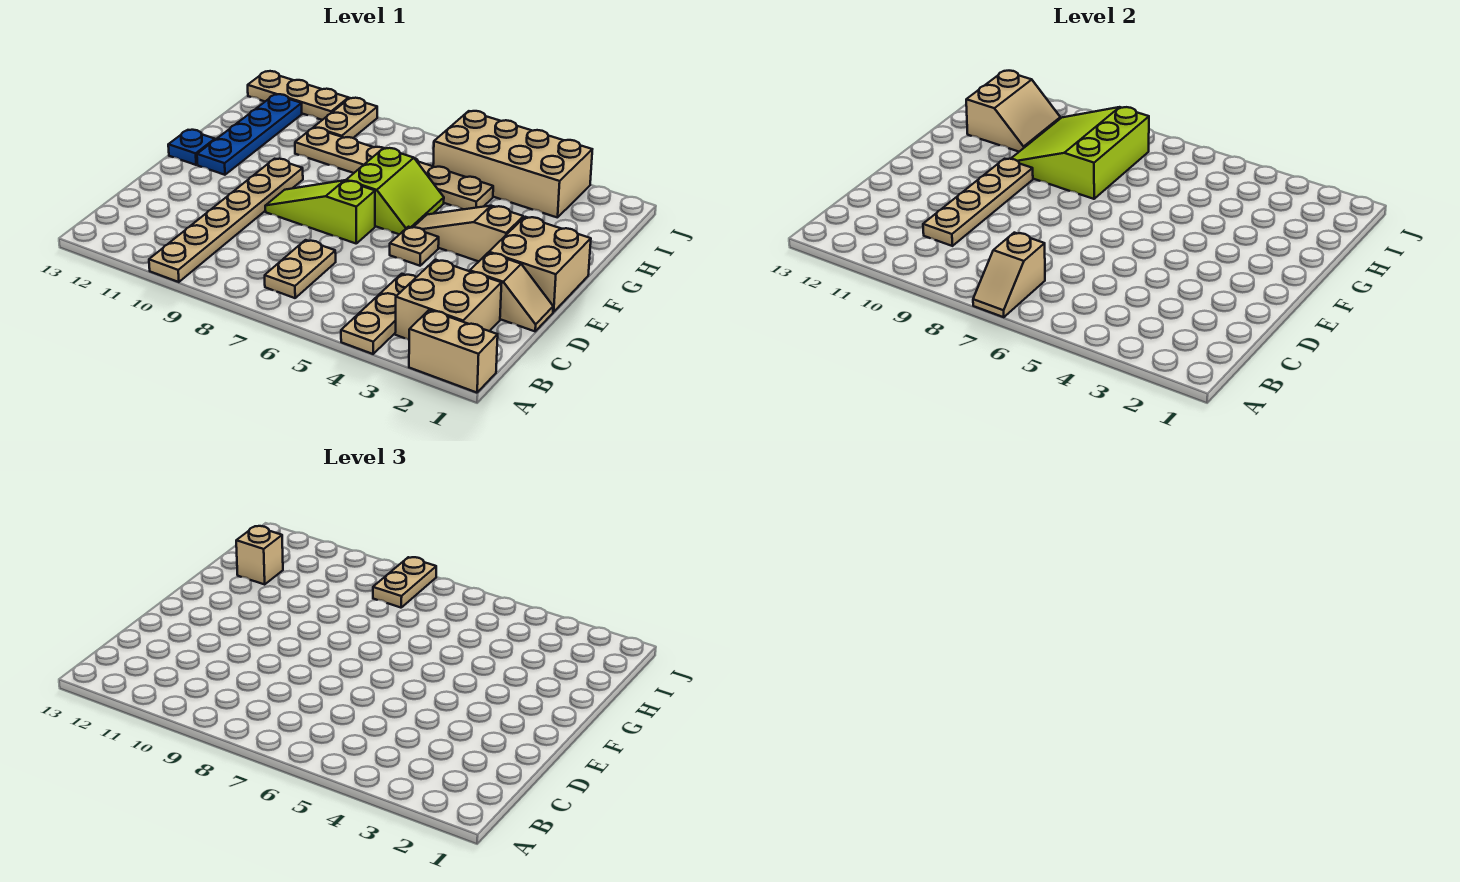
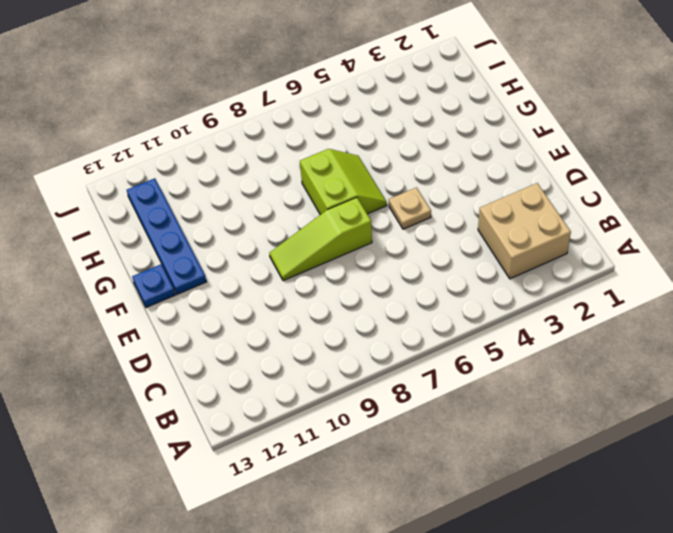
none -> tan brick A1:A2 level 1
none -> tan plate A4:C4 level 1
none -> tan plate A10:F10 level 1

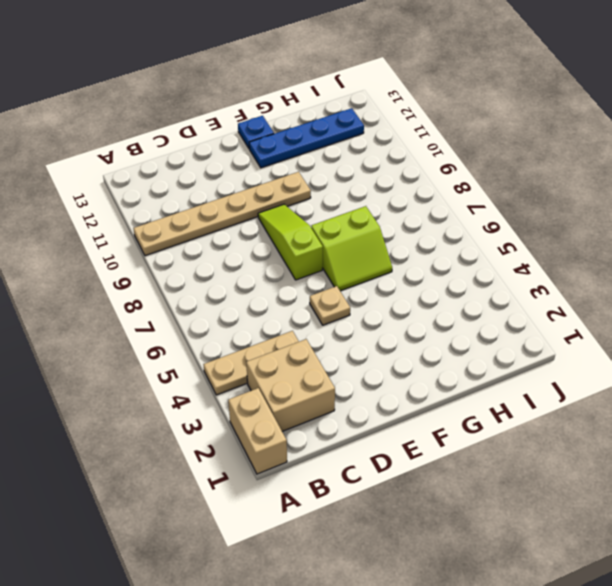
none -> tan plate B7:C7 level 1
none -> tan slope D1:D2 level 1 top 2
none -> tan brick E1:F2 level 1

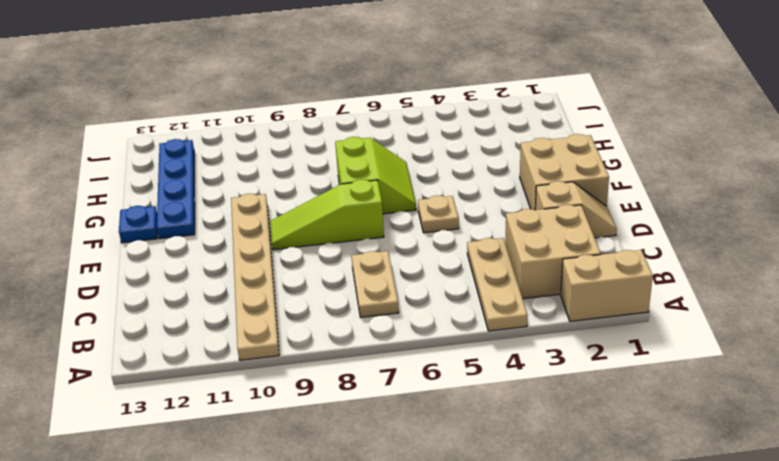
none -> tan slope F3:F5 level 1 top 3
none -> tan plate H5:H10 level 1
none -> tan brick I3:J6 level 1

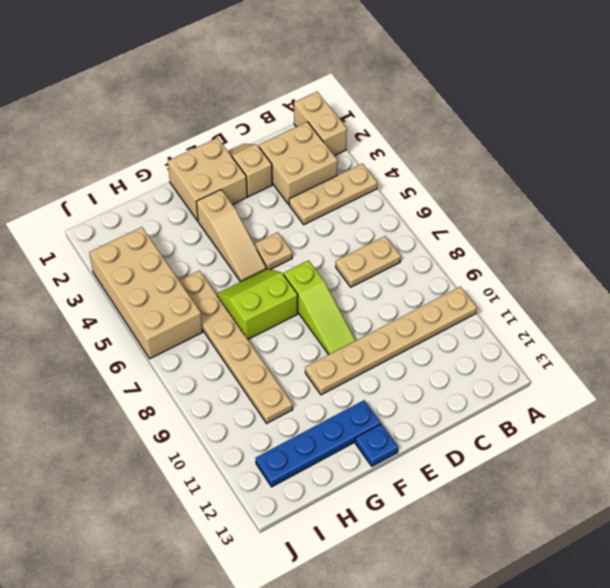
none -> tan plate I10:J10 level 1
none -> tan plate J11:J13 level 1
none -> tan slope A7:B7 level 2 top B

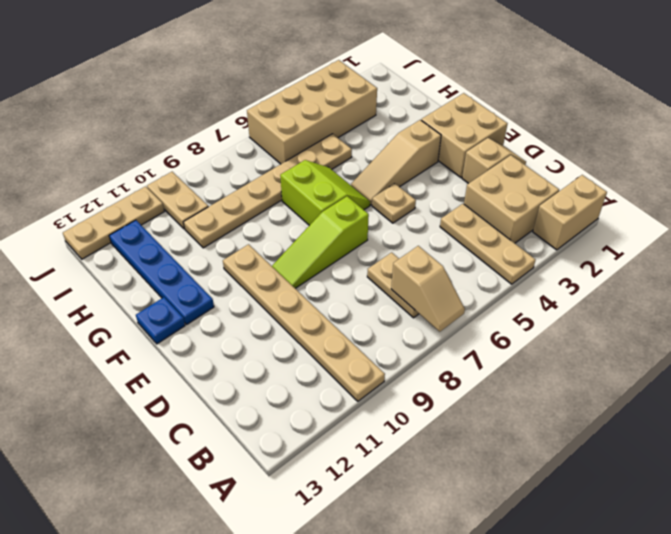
none -> tan plate C10:F10 level 2
none -> lime slope G8:I10 level 2 top 8
none -> tan slope H11:I12 level 2 top 12

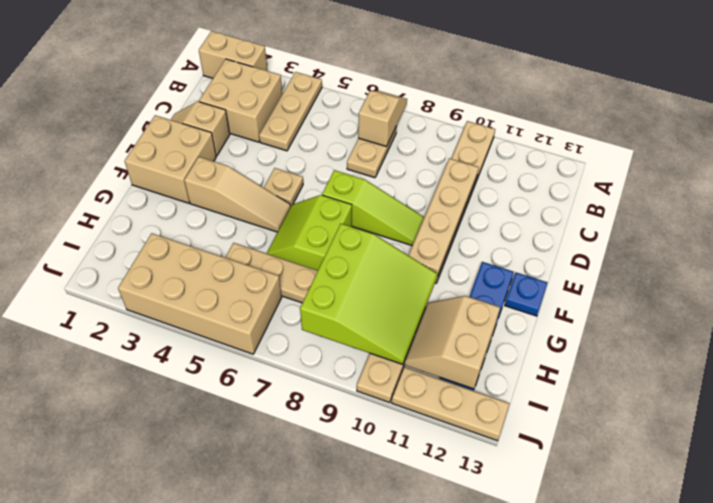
none -> tan brick H12 level 3
none -> tan plate I8:J8 level 3

